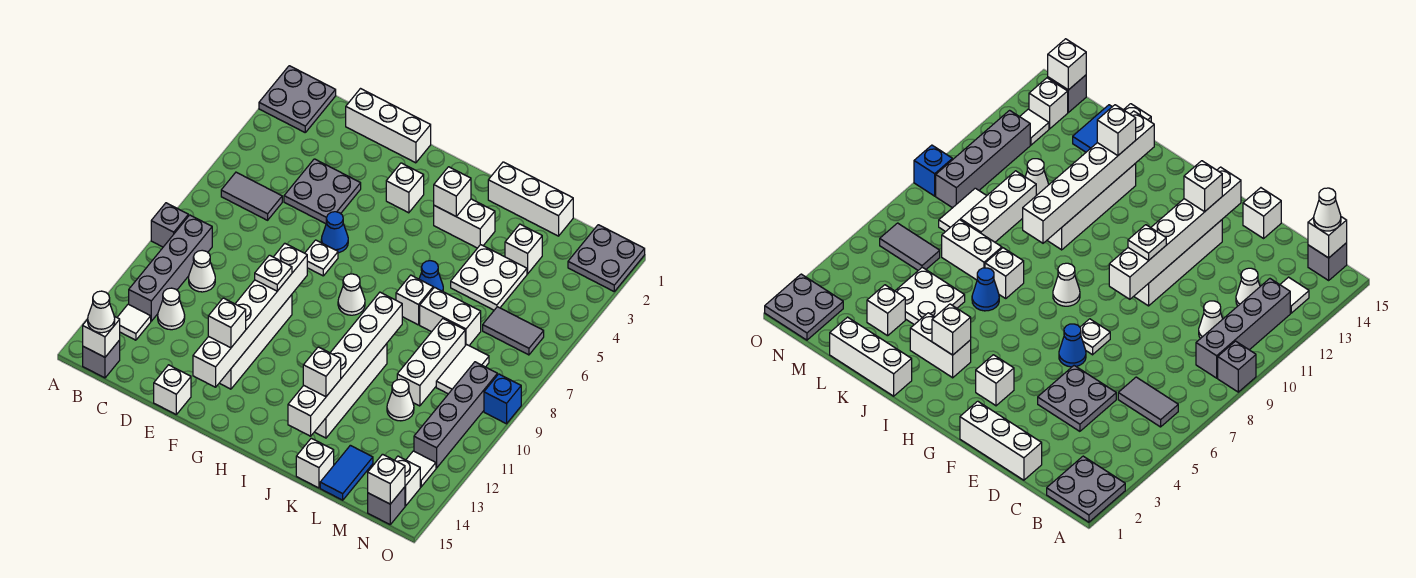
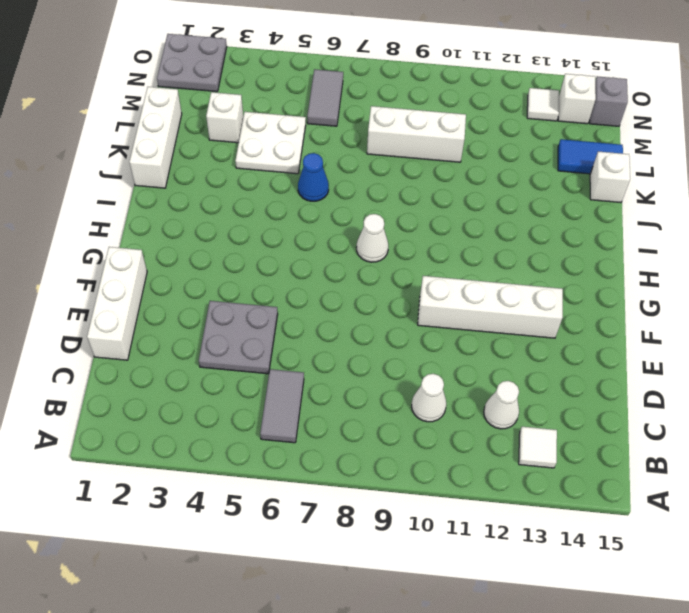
none -> grey plate A1:B2 level 1
none -> grey brick A9 level 1
none -> grey brick B9:B12 level 1
none -> grey brick B15 level 1

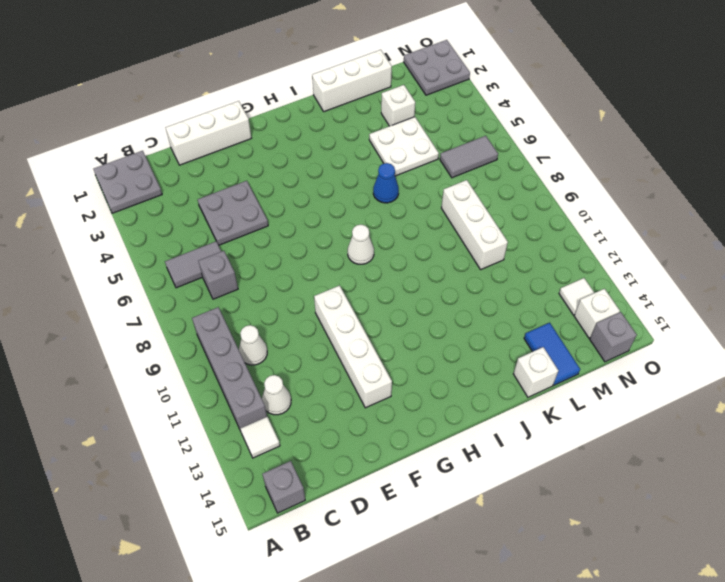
grey brick C7 level 1 -> grey brick A9 level 1
none -> white brick E15 level 1
none -> blue cone F6 level 1
none -> white plate F7 level 1
none -> white brick G3 level 1

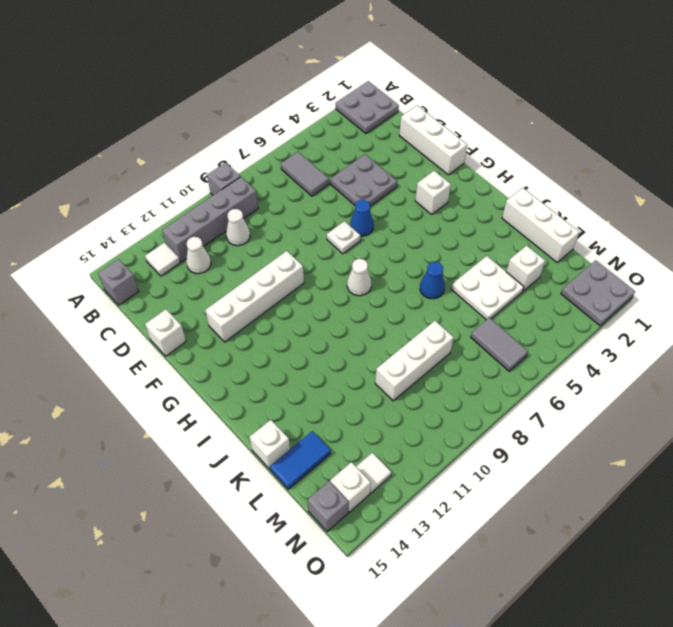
none -> white brick I3:J3 level 1
none -> white brick J7 level 1
none -> white brick J10:J13 level 1
none -> white brick K7:L7 level 1

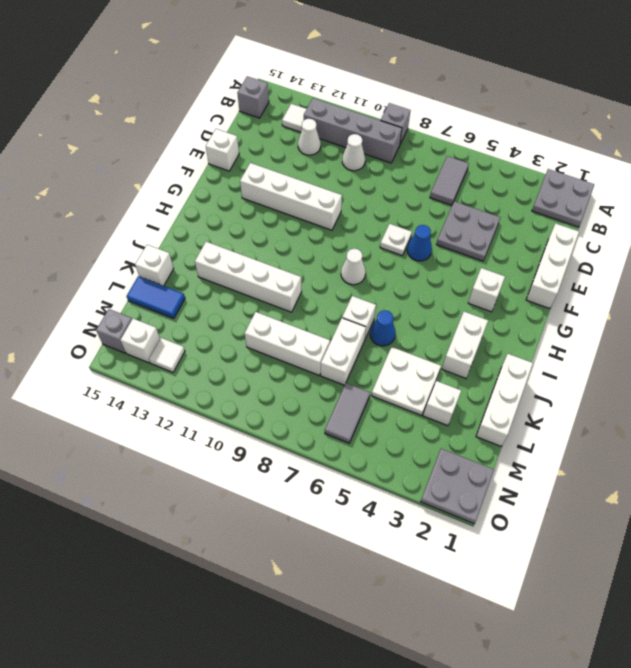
none -> white cone L11 level 1
none -> white tile M8:M9 level 1
none -> grey brick N9:N12 level 1
none -> blue brick O9 level 1

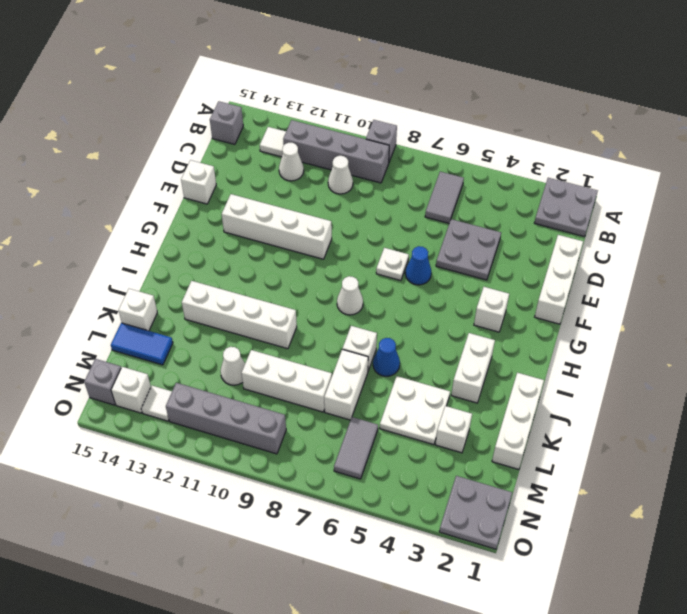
none -> white tile M8:M9 level 1
none -> blue brick O9 level 1
none -> white brick B15 level 2
none -> white brick F9:F14 level 2

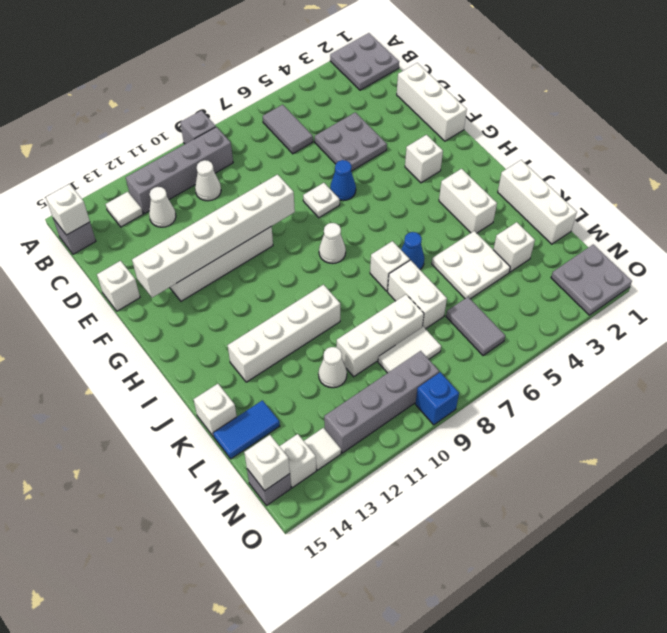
none -> white brick I3 level 2
none -> white brick J9:J14 level 2
none -> white cone B15 level 3
none -> white plate F10 level 3

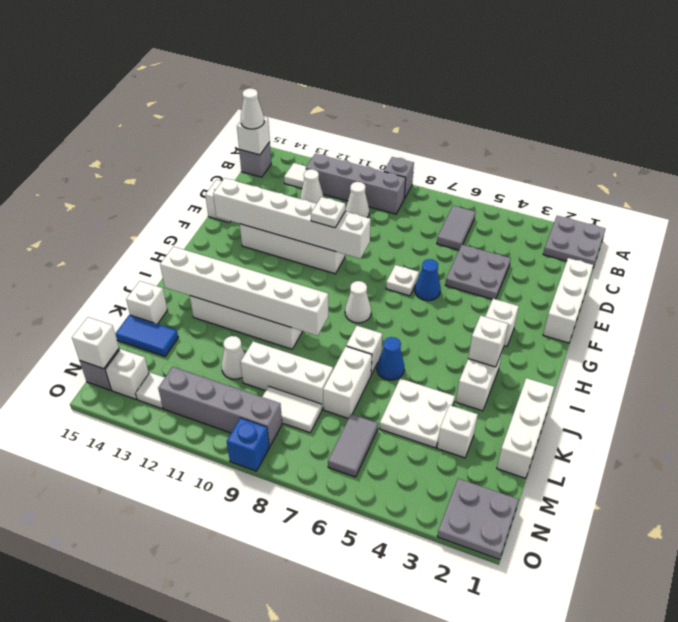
none -> white brick F13 level 3
none -> white brick J13 level 3

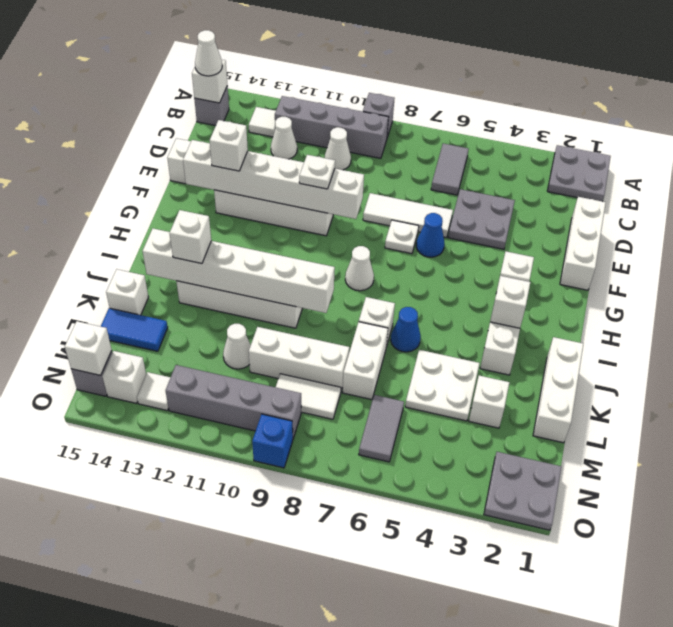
white tile E6:E8 level 1 -> none

